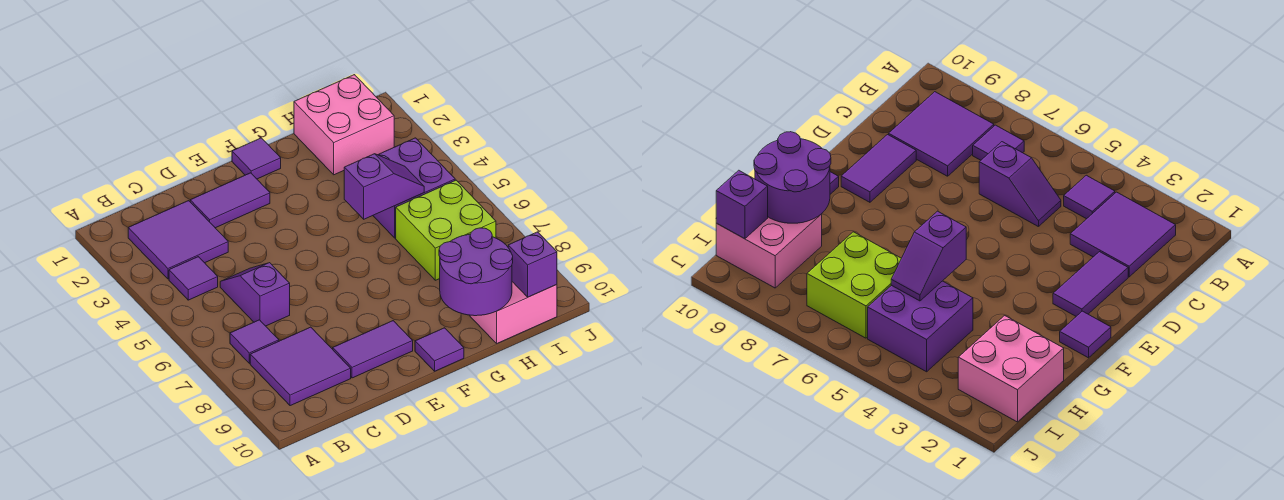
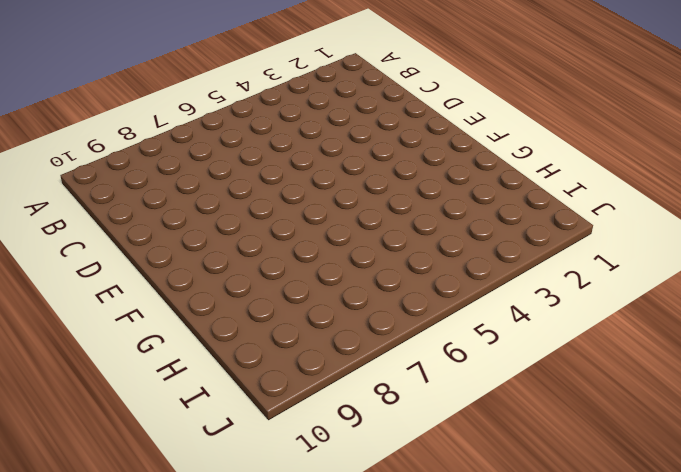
none -> purple tile B2:C3 level 1
none -> purple tile B4 level 1
none -> purple tile B7 level 1

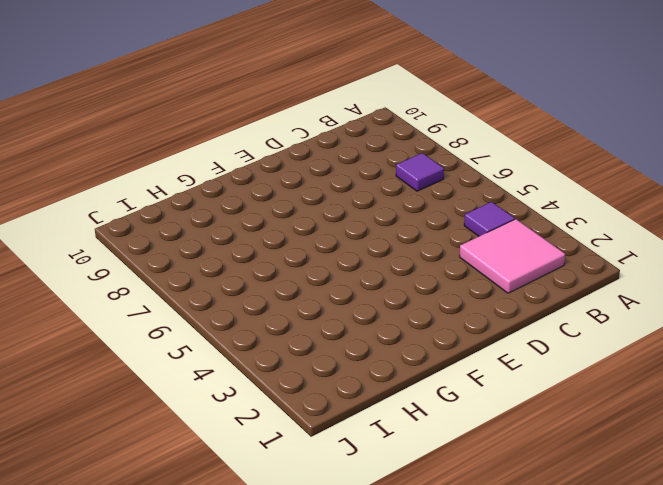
pink tile B2:C3 level 1 -> purple tile B2:C3 level 1
none -> purple tile B8:C9 level 1
none -> purple slope C5:C6 level 1 top 6
none -> purple tile D2:E2 level 1

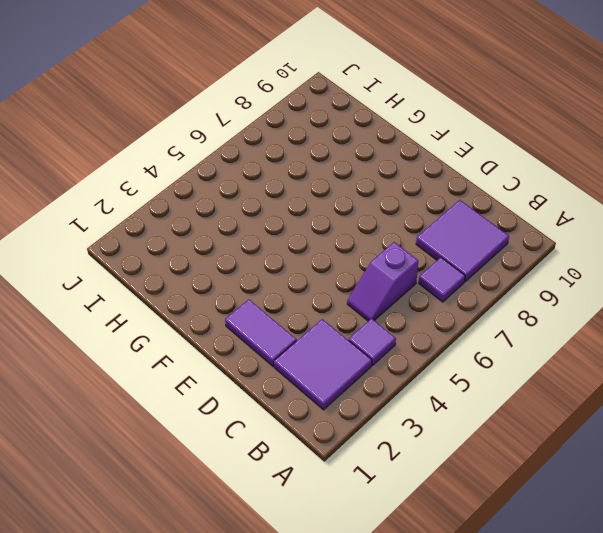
none -> purple tile D9:E9 level 1
none -> purple tile F1 level 1
none -> purple tile F10 level 1

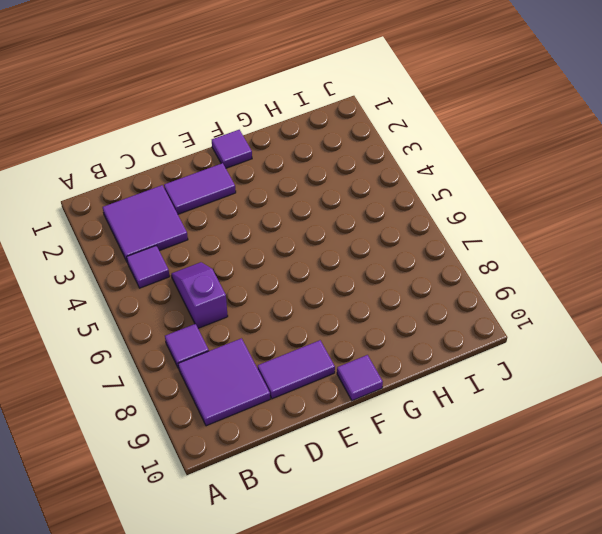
none -> pink brick H1:I2 level 1
none -> purple brick H4:I5 level 1
none -> lime brick H6:I7 level 1

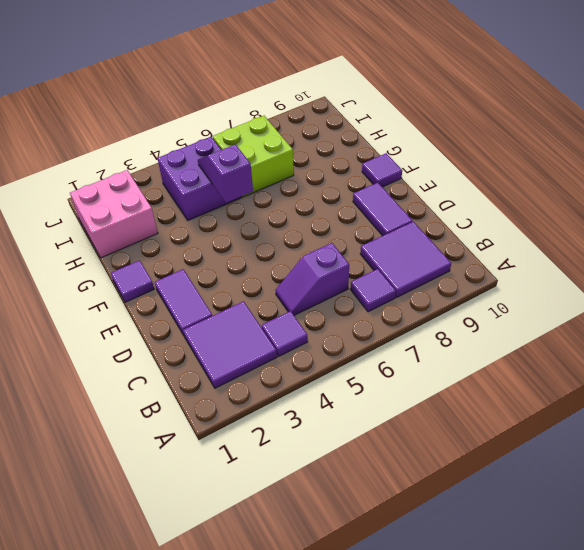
none -> pink brick H9:I10 level 1
none -> purple round brick G9:H10 level 2
none -> purple brick I10 level 2

